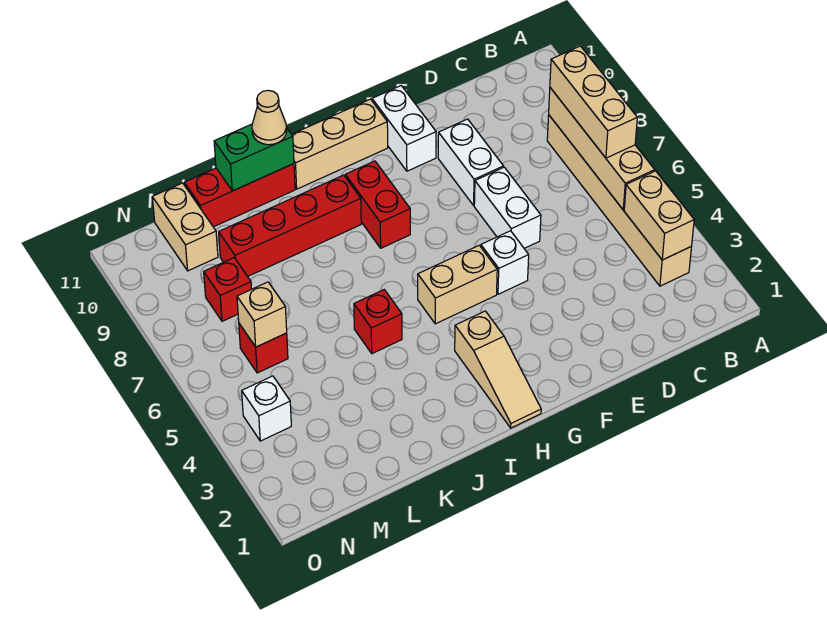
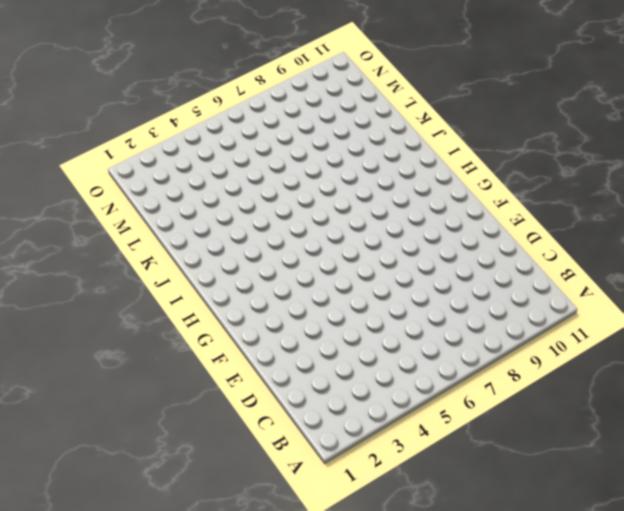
none -> tan brick B3:B8 level 1
none -> white brick E6:E7 level 1
none -> white brick E8:E9 level 1

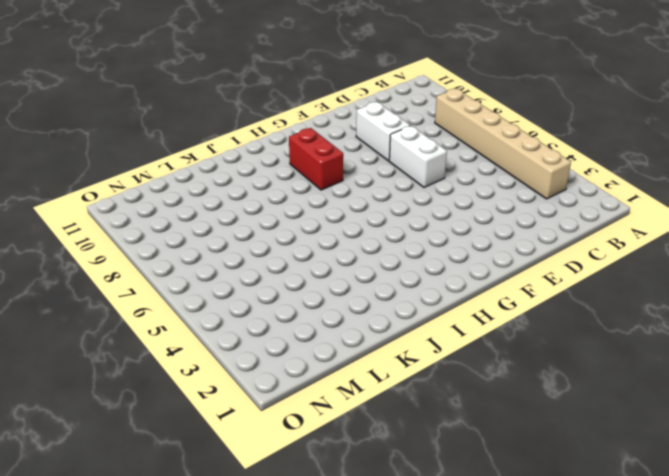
none -> white brick F5 level 1
none -> white brick F10:F11 level 1
none -> tan brick G5:H5 level 1

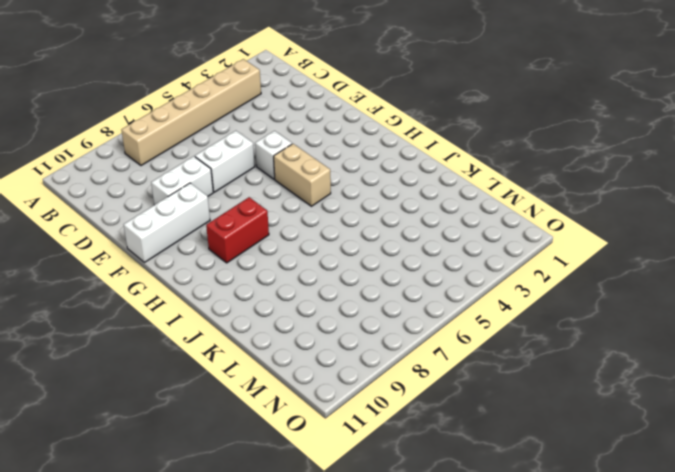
white brick F9:F11 level 1 -> white brick F10:F11 level 1
none -> tan brick G11:I11 level 1
none -> tan slope H1:H3 level 1 top 3
none -> red brick I9:L9 level 1

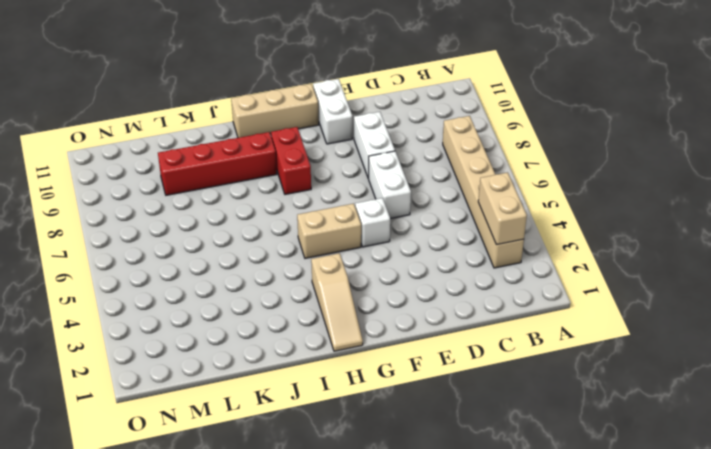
none -> red brick J5 level 1
none -> red brick J11:L11 level 1
none -> red brick M6 level 1

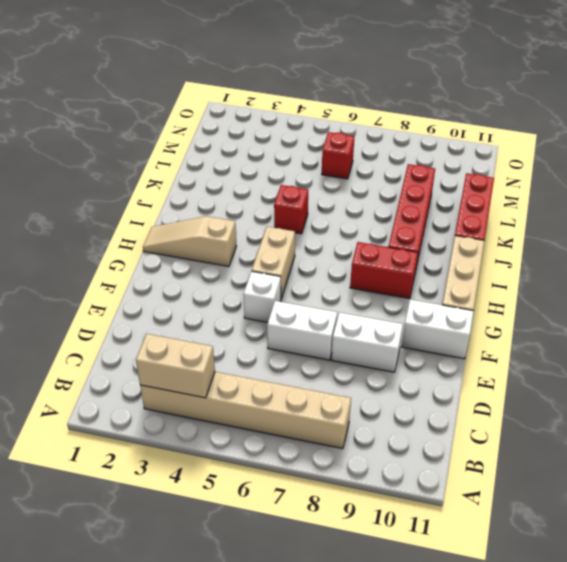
none -> red brick M8 level 1
none -> tan brick M10:M11 level 1
none -> white brick N4 level 1

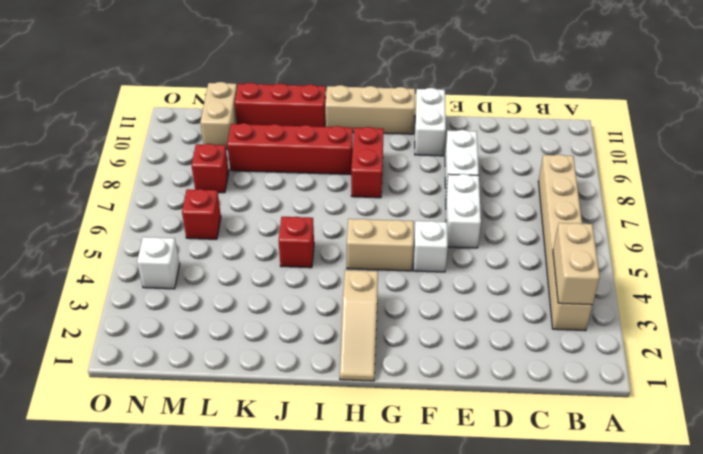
none -> tan brick B5:B8 level 2
none -> green brick J11:K11 level 2
none -> tan brick M6 level 2

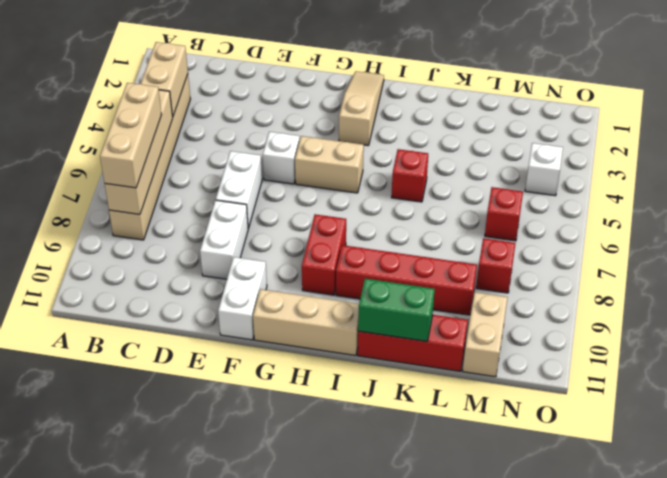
none -> tan brick M6 level 2
none -> tan cone J11 level 3

